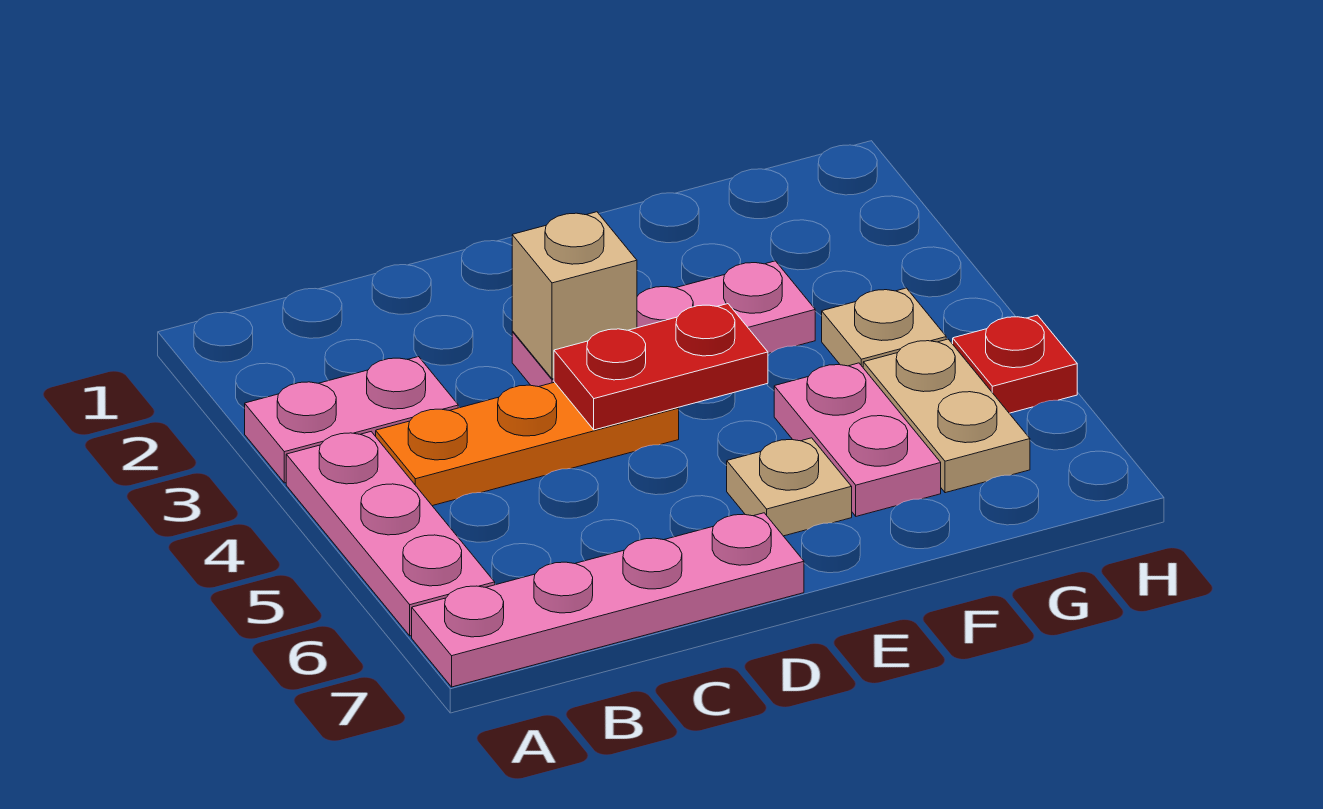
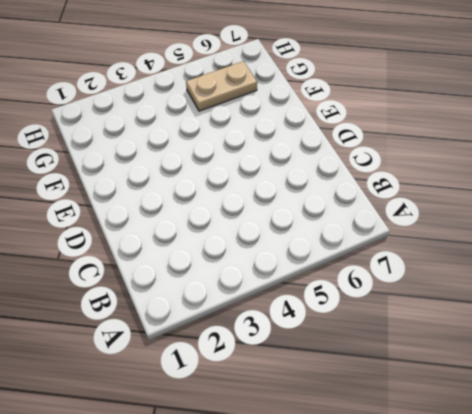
none -> pink plate A3:B3 level 1
none -> pink plate A4:A6 level 1
none -> pink plate A7:D7 level 1

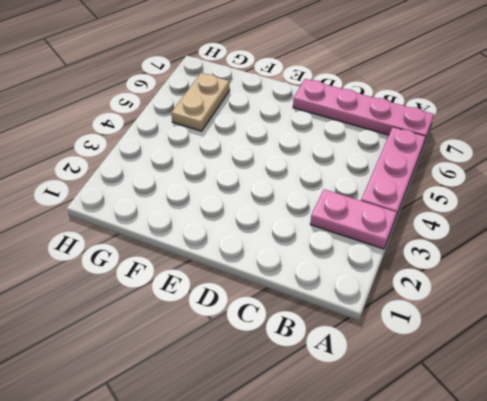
none -> orange plate B4:D4 level 1
none -> pink plate D3:F3 level 1
none -> tan plate E6 level 1

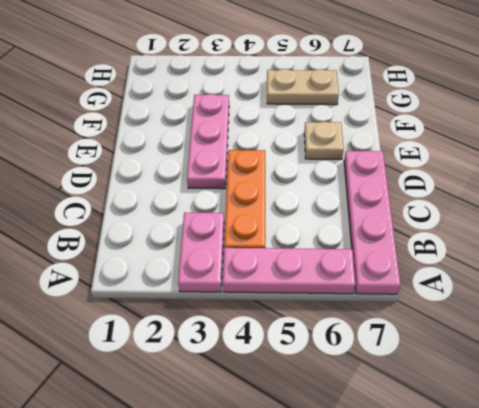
none -> pink plate F5:F6 level 1
none -> tan plate G4 level 1
none -> red plate H5 level 1

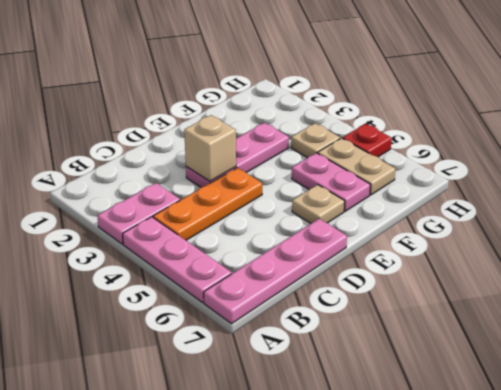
none -> red plate D4:E4 level 2

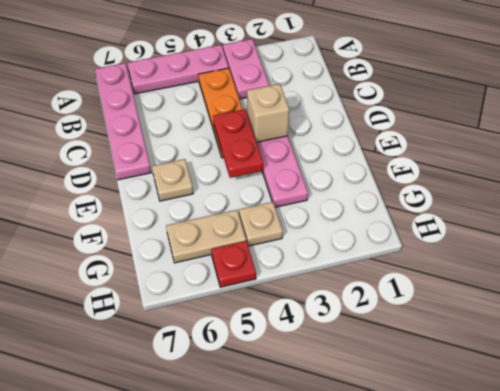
none -> pink plate F5:F6 level 1

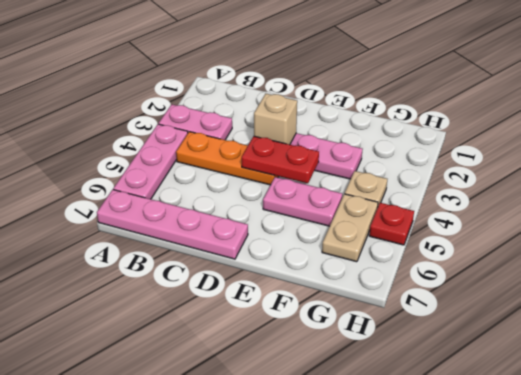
pink plate E5:F5 level 1 -> pink plate F5:F6 level 1
none -> tan plate E6 level 1

